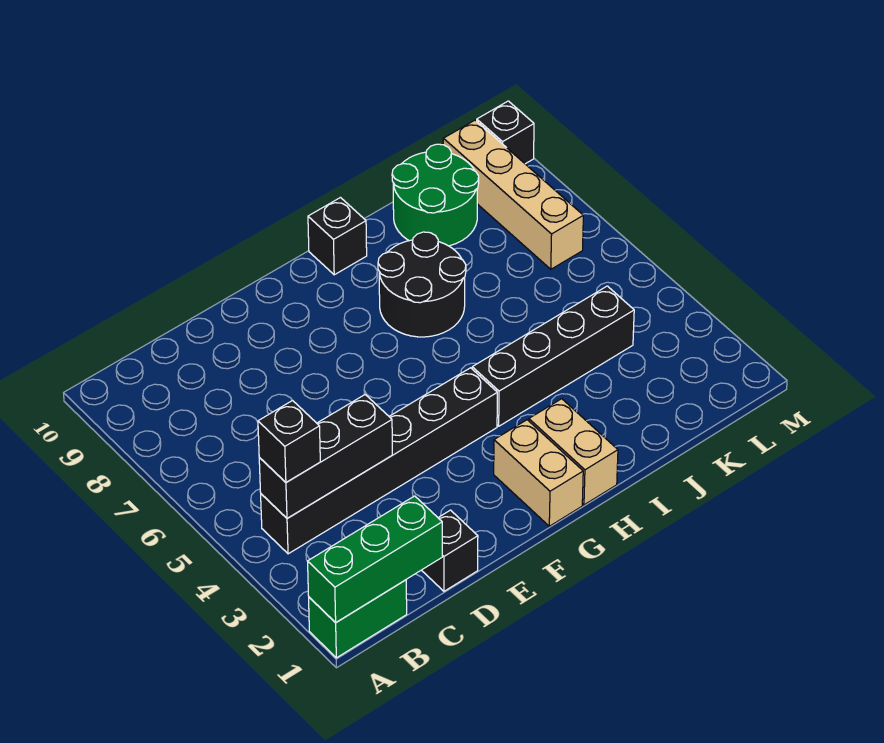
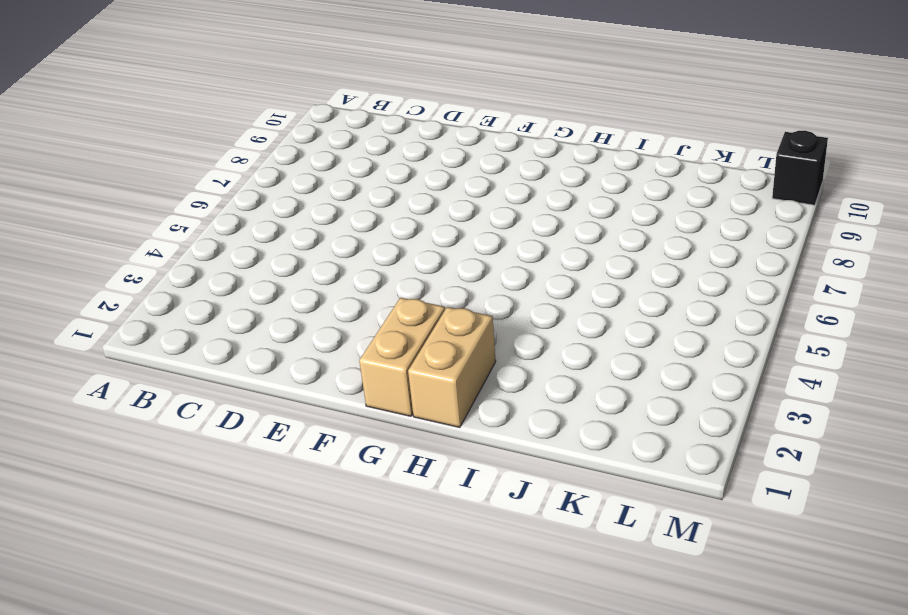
none -> green brick A1:B1 level 1
none -> black brick B4:G4 level 1
none -> black brick D1 level 1

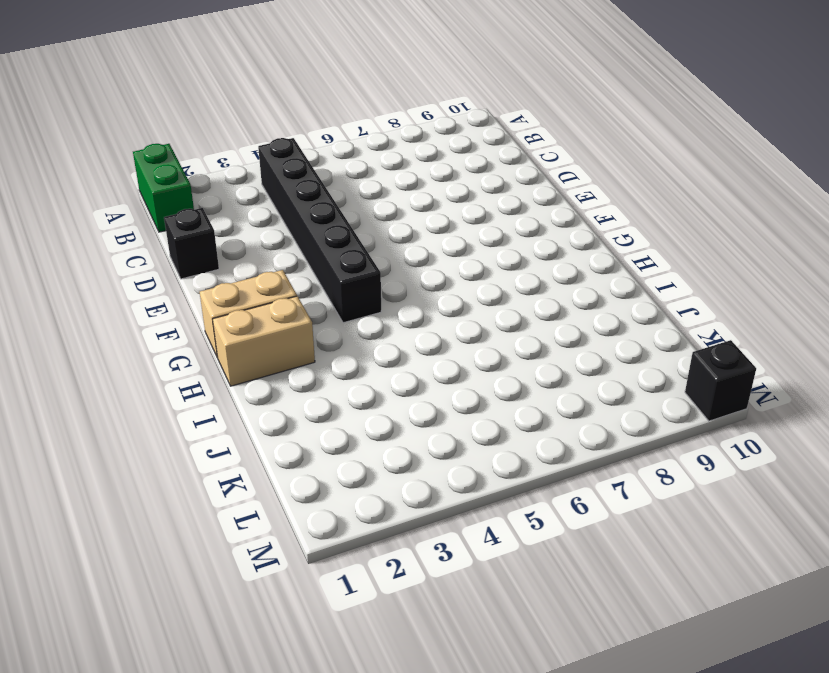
none -> black brick H4:K4 level 1
none -> black round brick H7:I8 level 1
none -> black brick H10 level 1

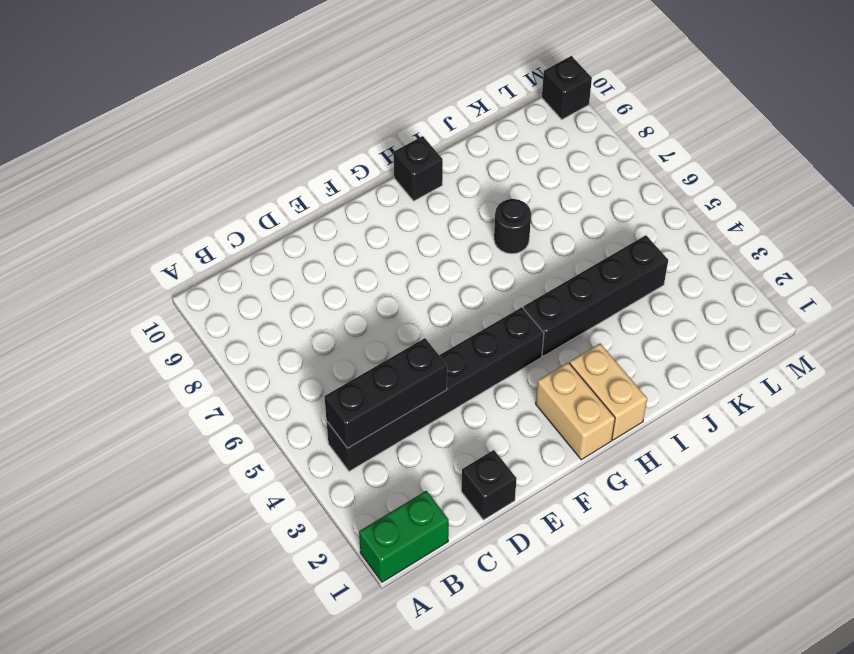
black round brick I7 level 1 -> black round brick H7:I8 level 1
none -> green round brick J9:K10 level 1
none -> tan brick L7:L10 level 1
none -> green brick A1:C1 level 2

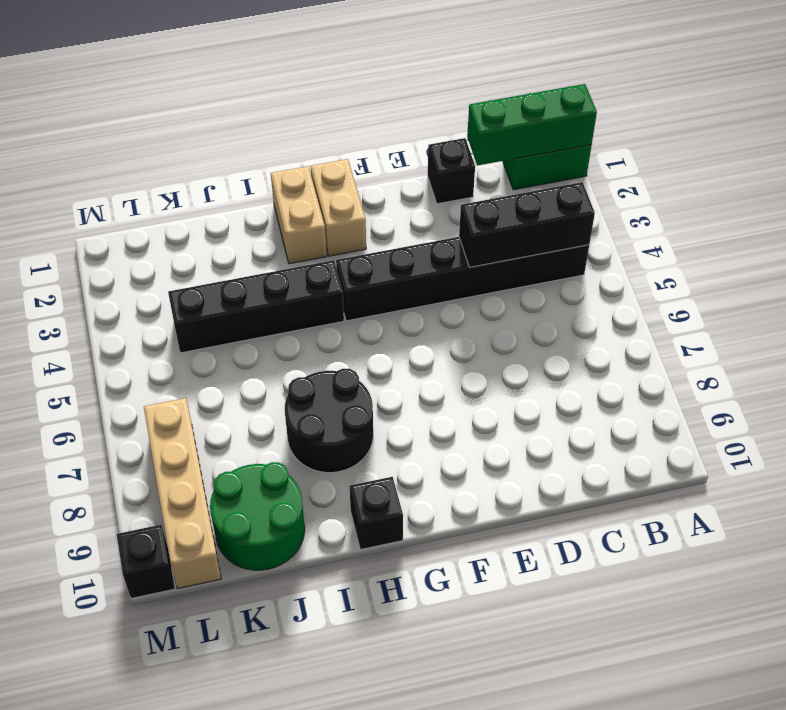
none -> black brick B4 level 3

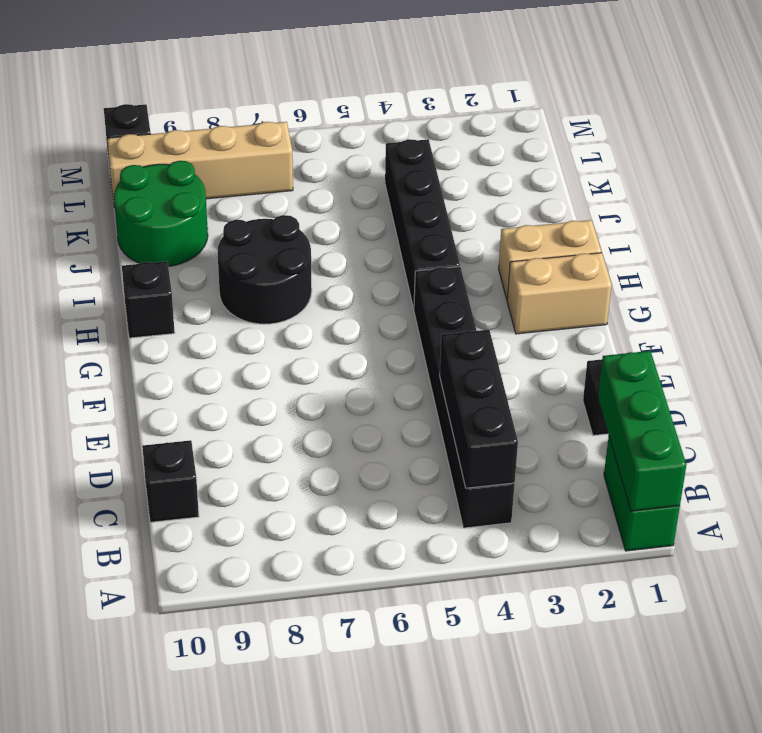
black brick C10 level 1 -> black brick B4 level 3

